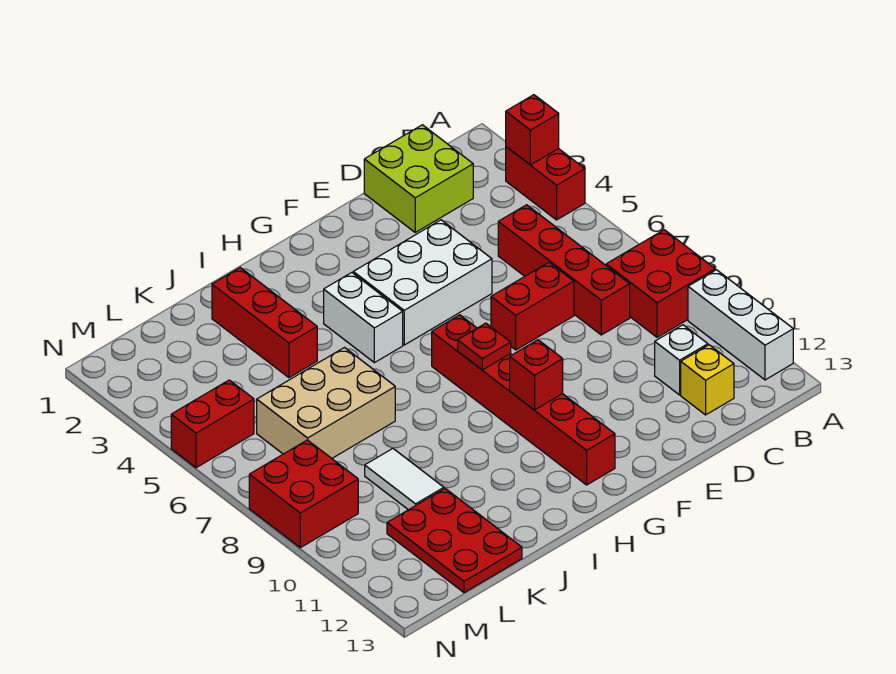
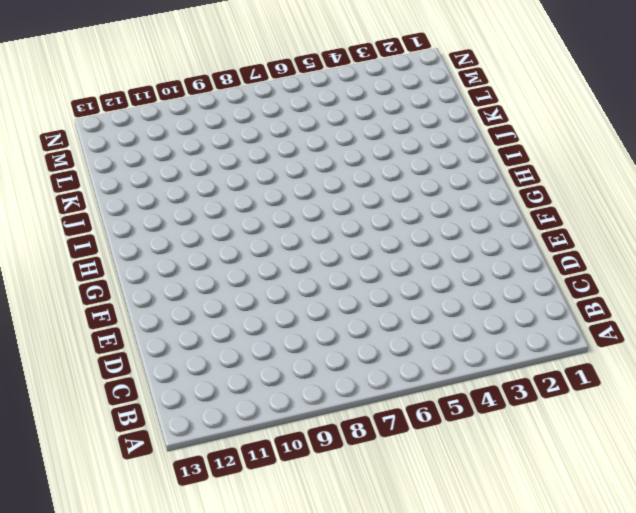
none -> red brick A3:A4 level 1
none -> red brick A8:B9 level 1
none -> white brick A10:A12 level 1

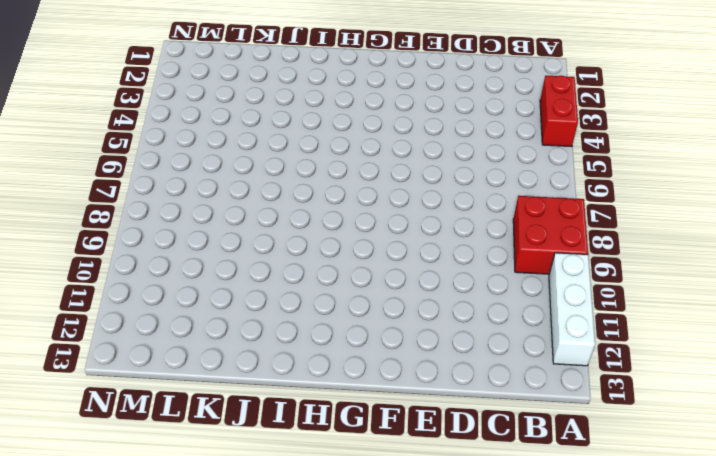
none -> lime brick C1:D2 level 1
none -> red brick C5:C8 level 1
none -> white brick C11 level 1

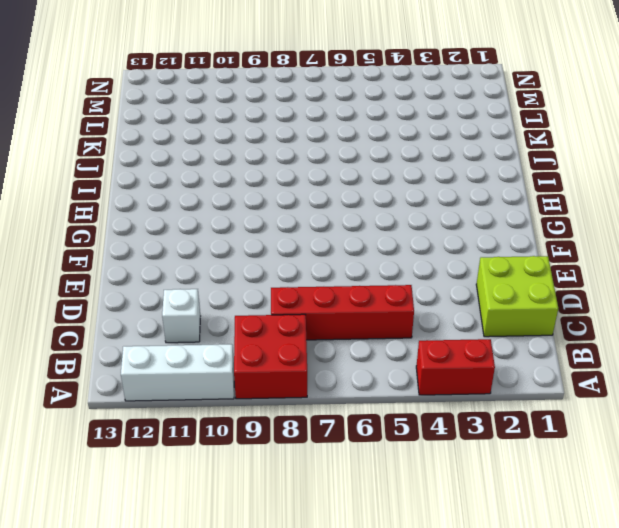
none -> yellow brick C12 level 1
none -> red brick D7:E7 level 1
none -> white brick E4:G5 level 1

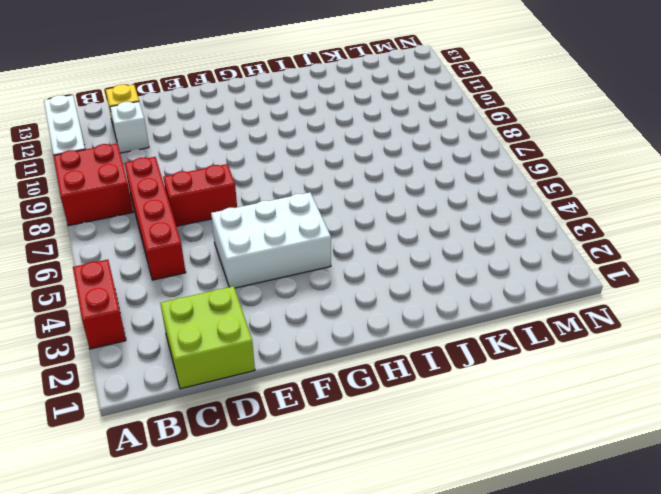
none -> red brick G7:G12 level 1
none -> white brick H4:H5 level 1
none -> red brick J2:J4 level 1

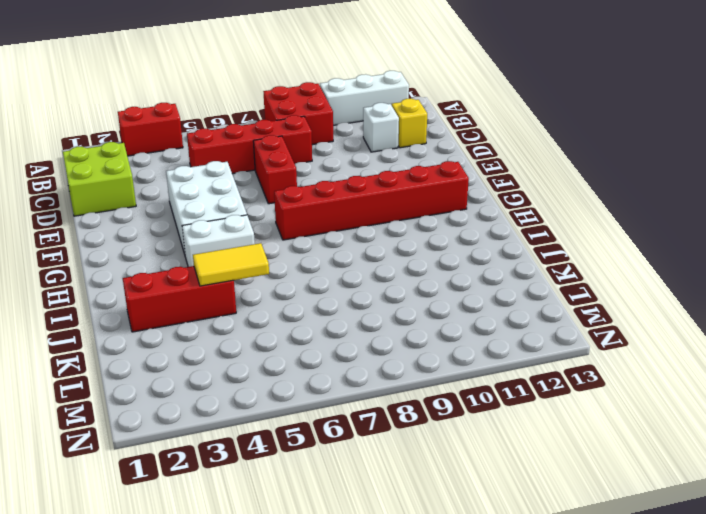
yellow tile J4:J5 level 2 -> none
none -> tan brick J6:L7 level 1
none -> white tile K9:K10 level 1
none -> red plate K11:L13 level 1

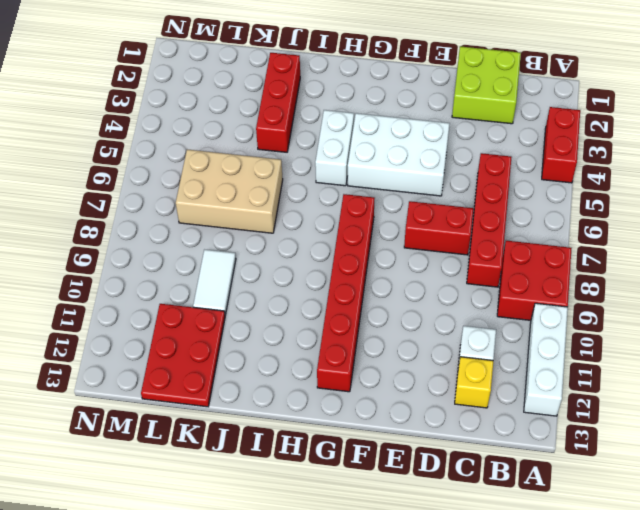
none -> red brick M5:N5 level 1
none -> red brick M8:N9 level 1
none -> red brick A3 level 2

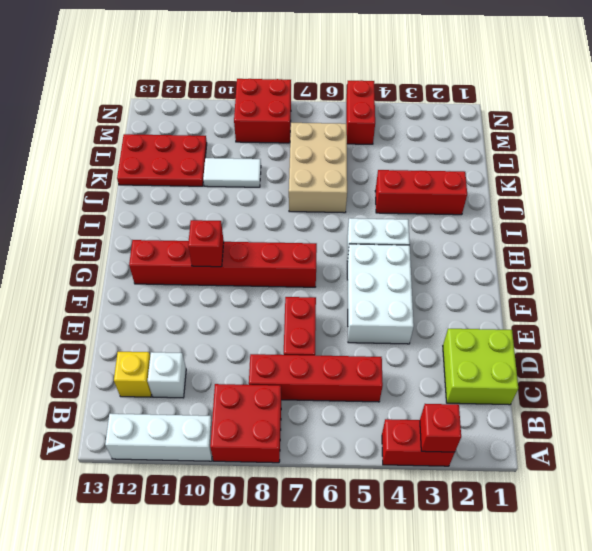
none -> red plate G8 level 2

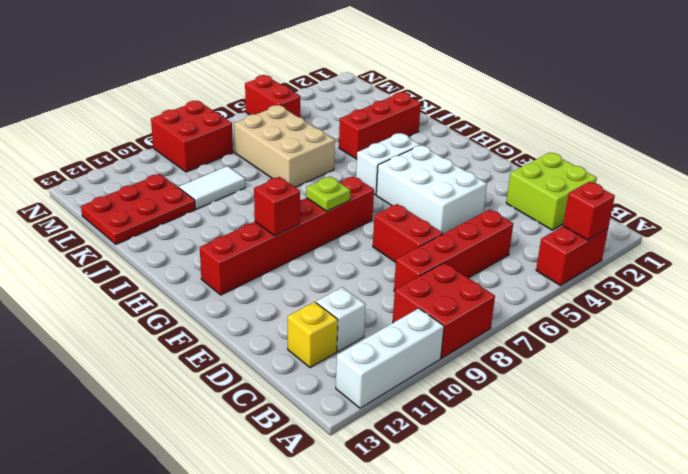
lime plate G8 level 2 -> red plate G8 level 2

